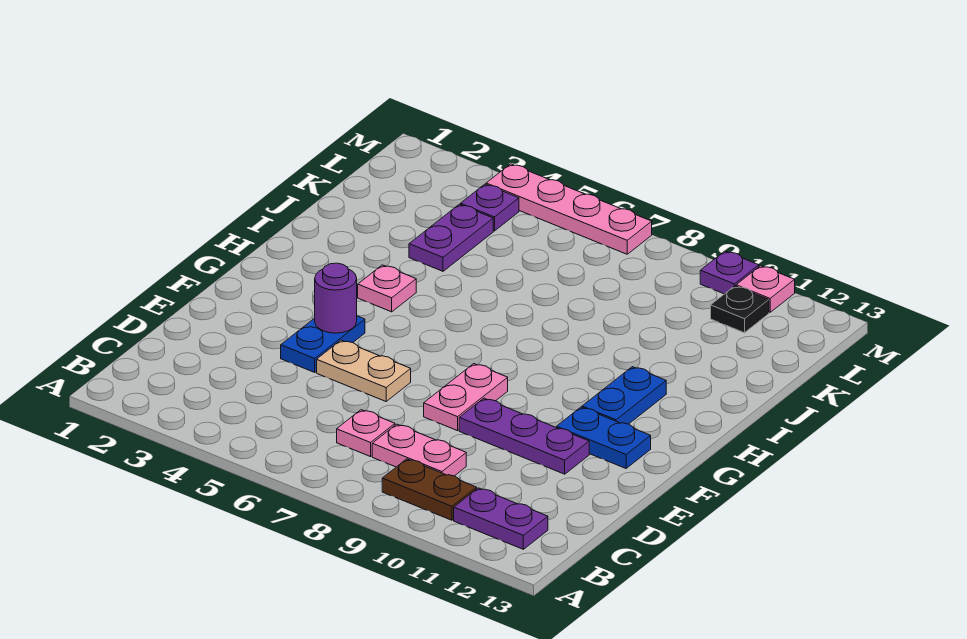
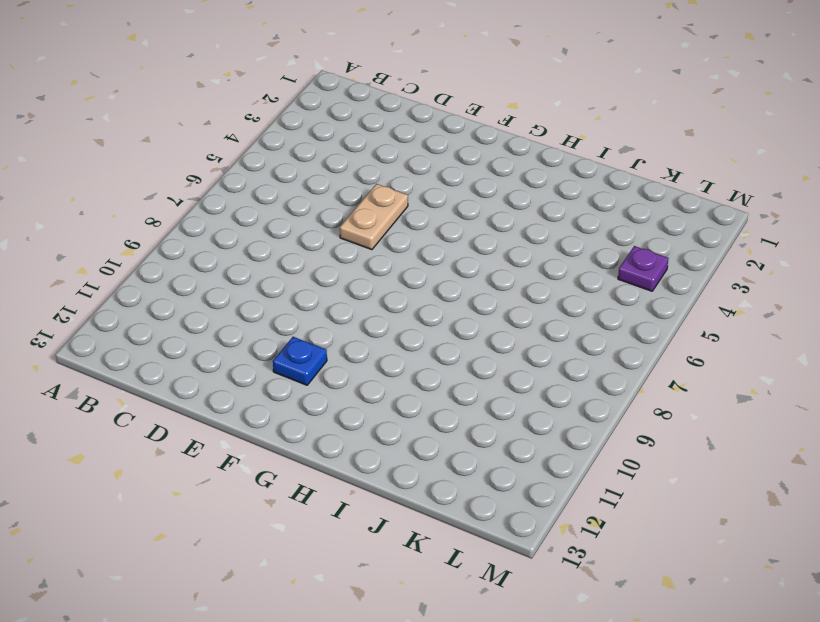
blue plate F11 level 1 -> blue plate F11:F12 level 1
none -> brown plate B9:B10 level 1
none -> purple plate B11:B12 level 1
none -> pink plate C7 level 1

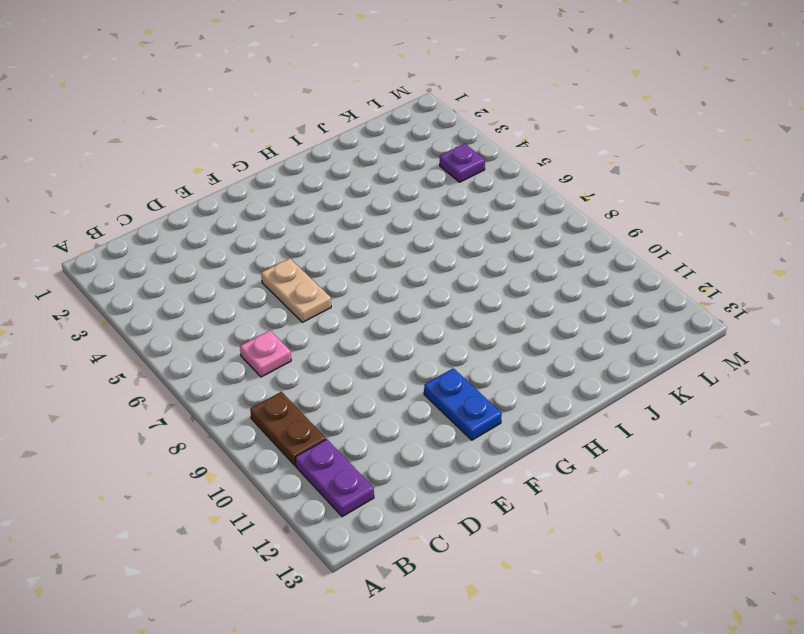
none -> pink plate C8:C9 level 1
none -> blue plate E4:F4 level 1
none -> pink plate E8:F8 level 1

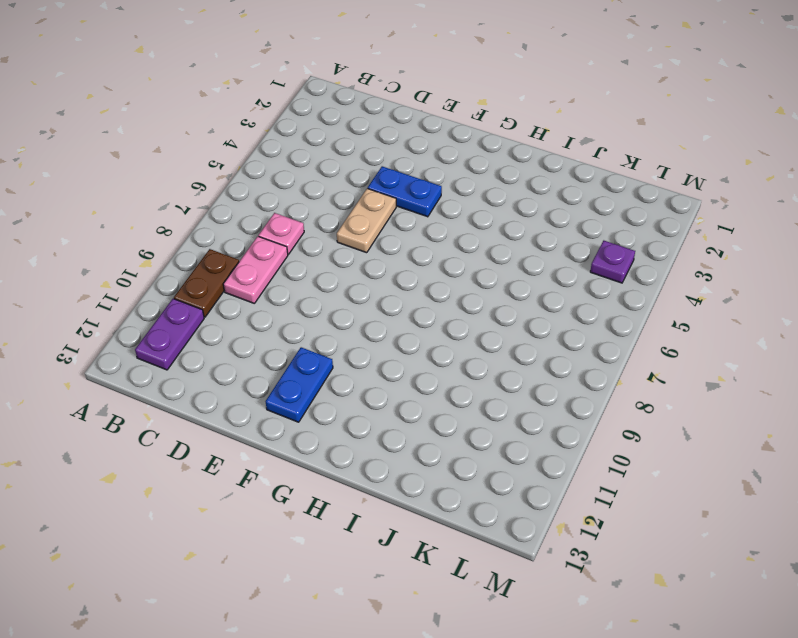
none -> pink plate E8:F8 level 1
none -> purple plate E9:E11 level 1
none -> blue plate G11:H11 level 1

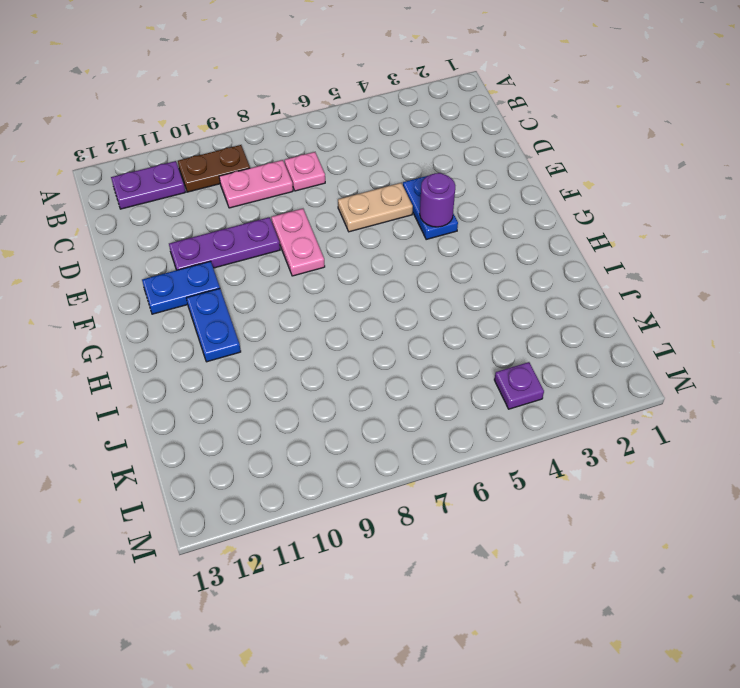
none -> pink plate H4 level 1
none -> purple plate J4:K4 level 1
none -> black plate L11 level 1

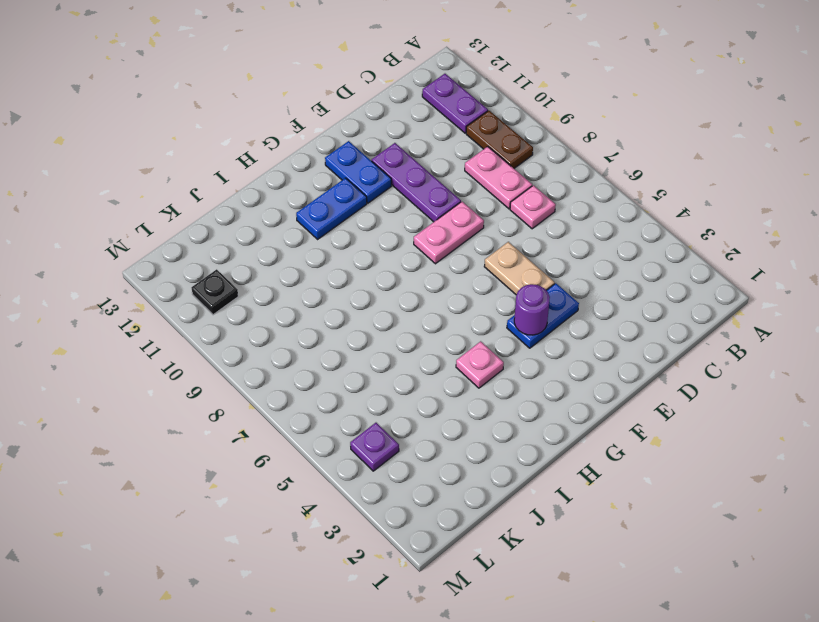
none -> purple plate J4:K4 level 1
none -> pink plate M4:M7 level 1
none -> purple plate M10 level 1

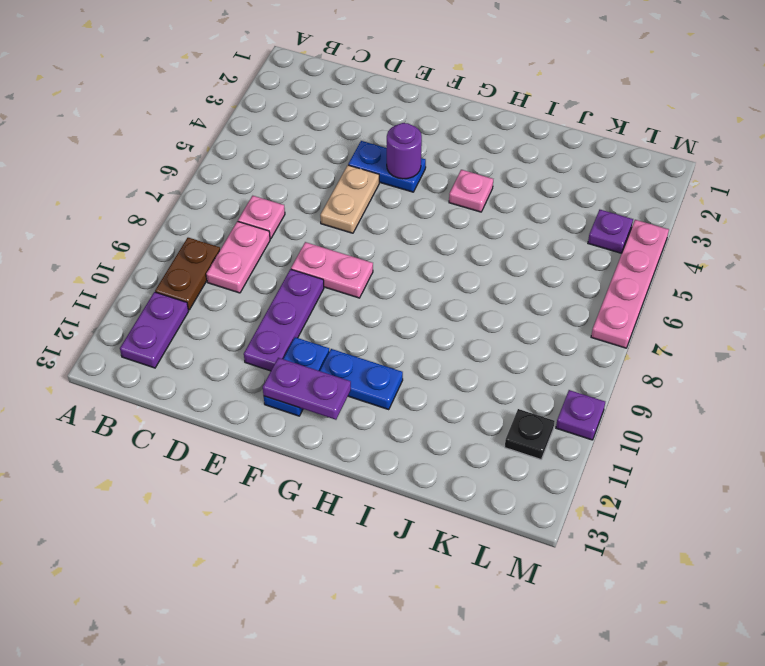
purple plate F12:G12 level 2 -> purple plate J4:K4 level 1
none -> pink plate M11 level 1

